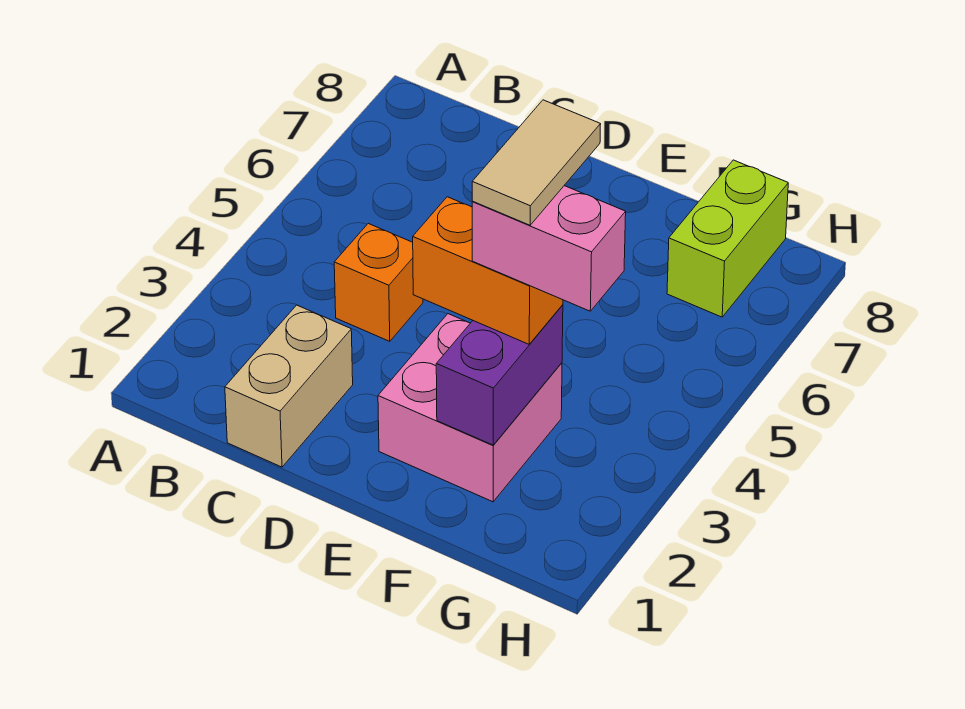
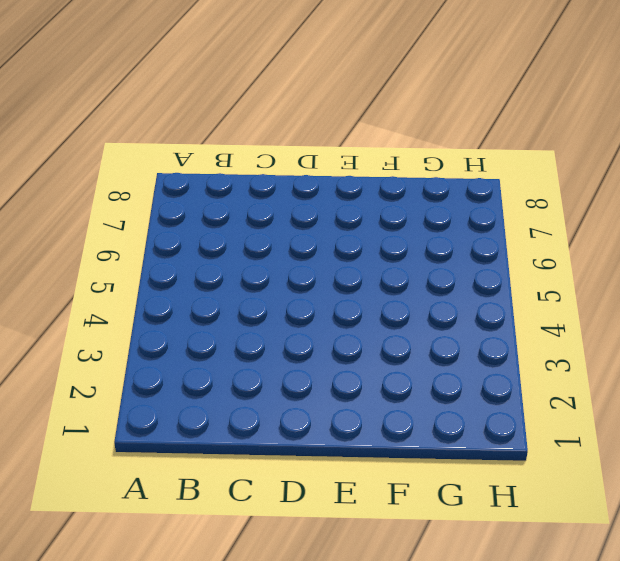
none -> tan brick C1:C2 level 1
none -> orange brick C4 level 1

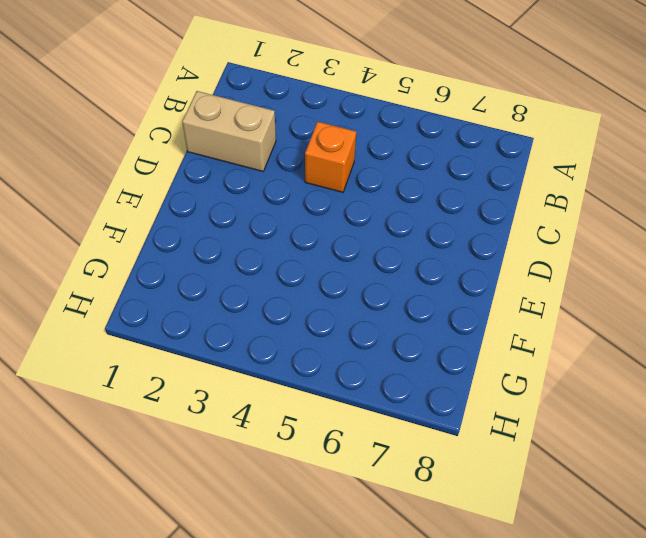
none -> pink brick E2:F3 level 1
none -> lime brick G7:G8 level 1

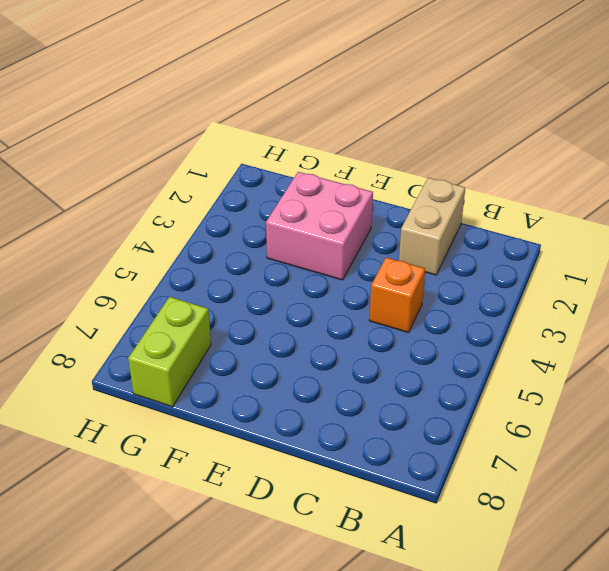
none -> purple brick F2:F3 level 2
none -> orange brick E3:F3 level 3

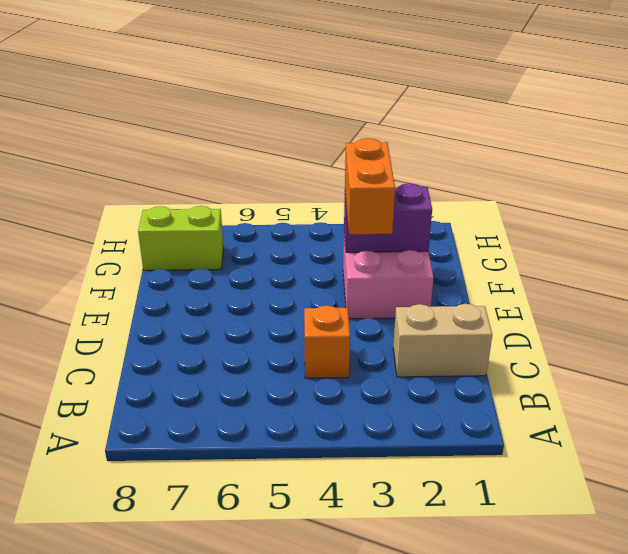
none -> pink brick F3:G3 level 4
none -> tan tile F3:F4 level 5

